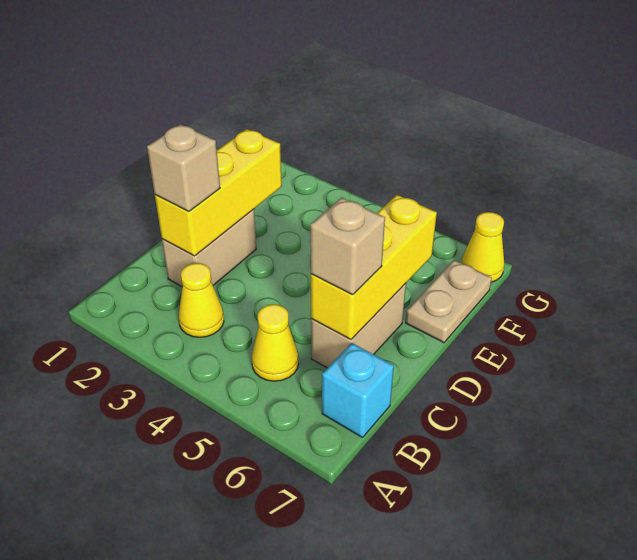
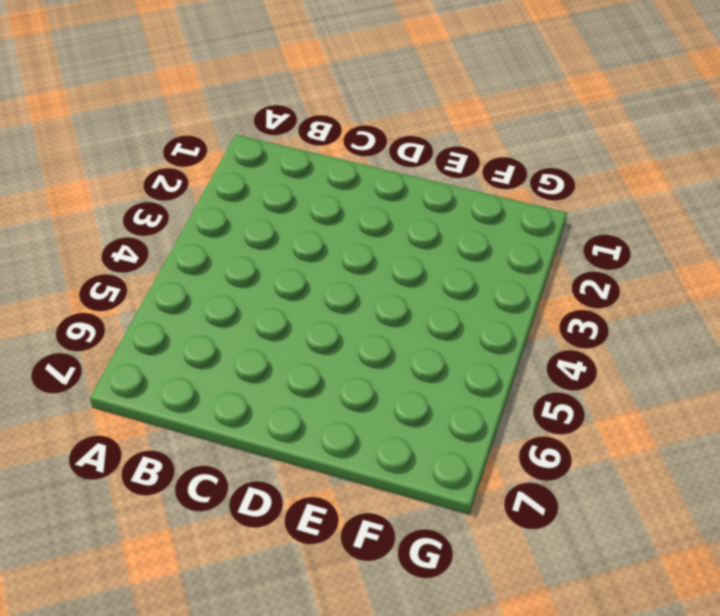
none -> yellow cone B3 level 1
none -> yellow cone B5 level 1

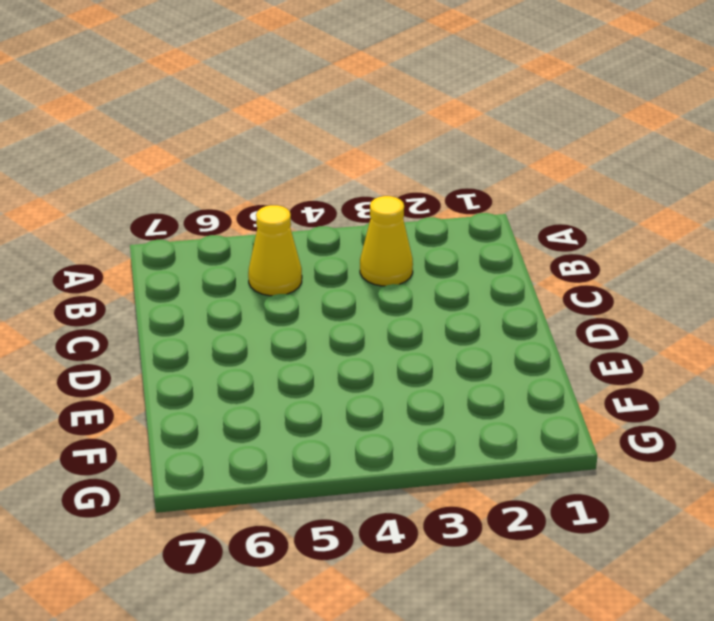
none -> cyan brick B7 level 1
none -> tan brick C2:D2 level 1

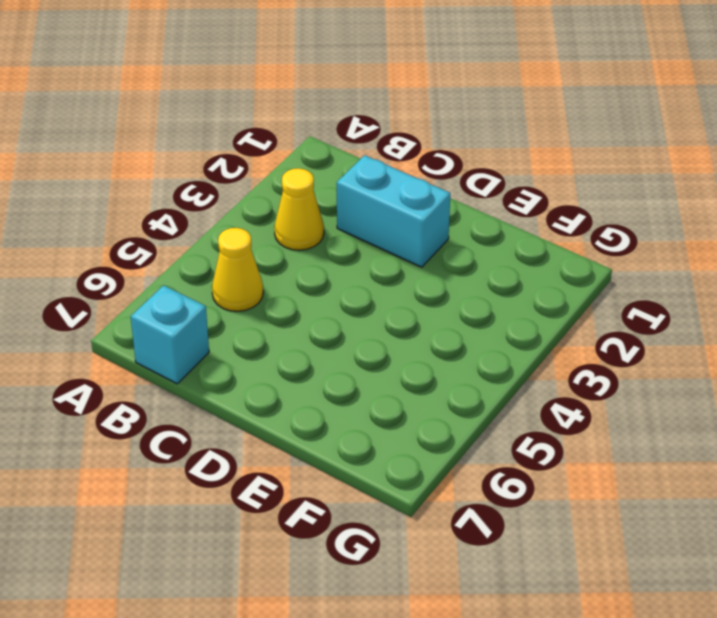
cyan brick C2:D2 level 1 -> tan brick C2:D2 level 1
none -> tan brick C6:D6 level 1
none -> tan plate E7:F7 level 1

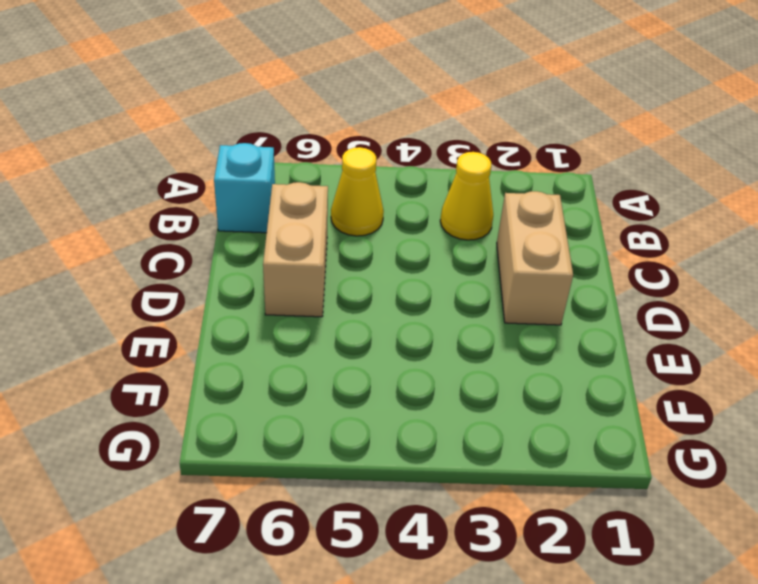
none -> tan plate E7:F7 level 1
none -> yellow cone G7 level 1

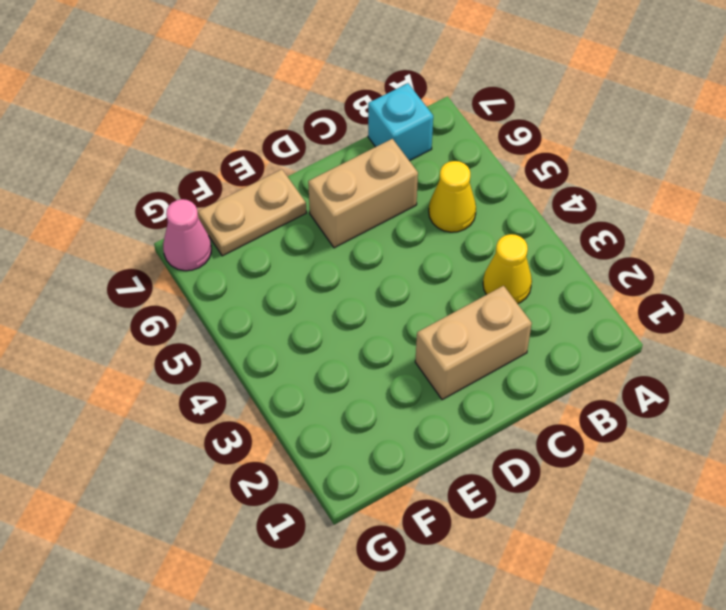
pink cone G7 level 1 -> yellow cone G7 level 1
none -> yellow brick C2:E2 level 2
none -> yellow brick C6:E6 level 2

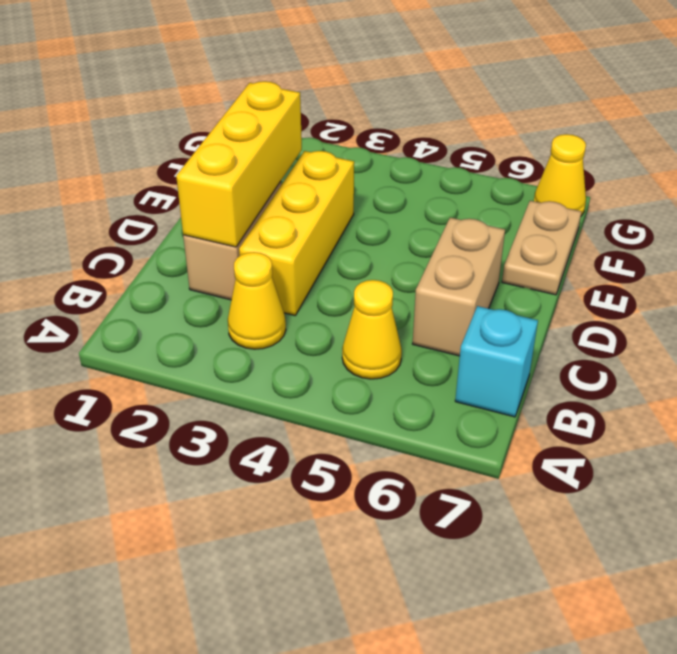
yellow brick C3:E3 level 1 -> yellow brick C6:E6 level 2
none -> tan brick C2 level 3
none -> tan brick C6 level 3

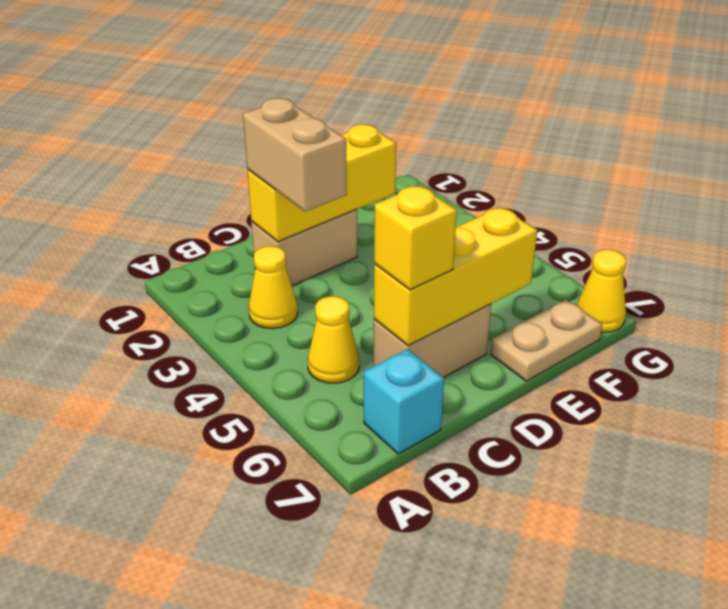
tan brick C2:C3 level 3 -> tan brick C2 level 3
yellow brick C6 level 3 -> tan brick C6 level 3

